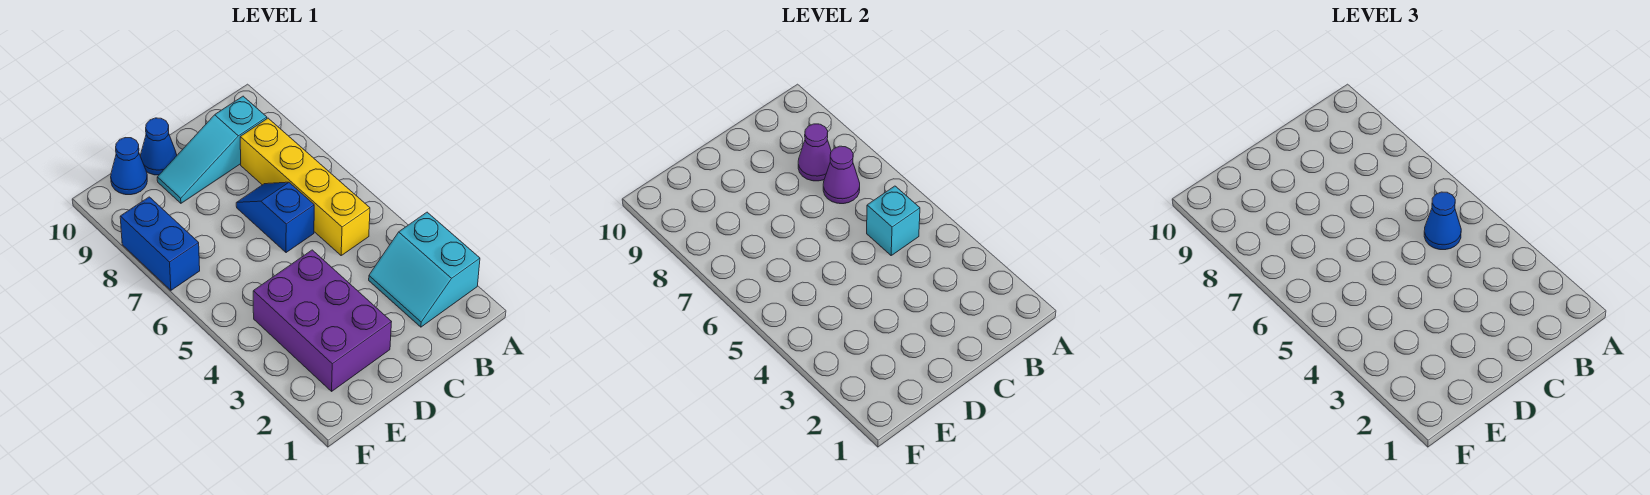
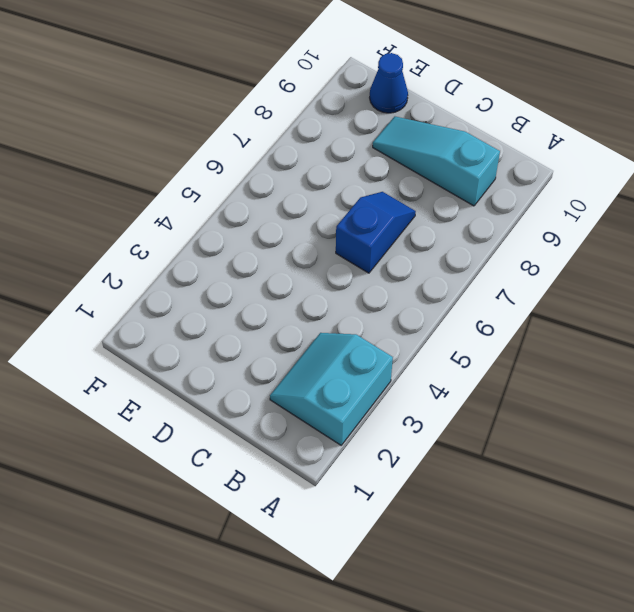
none -> yellow brick B5:B8 level 1
none -> purple brick D2:E4 level 1
none -> blue cone D10 level 1

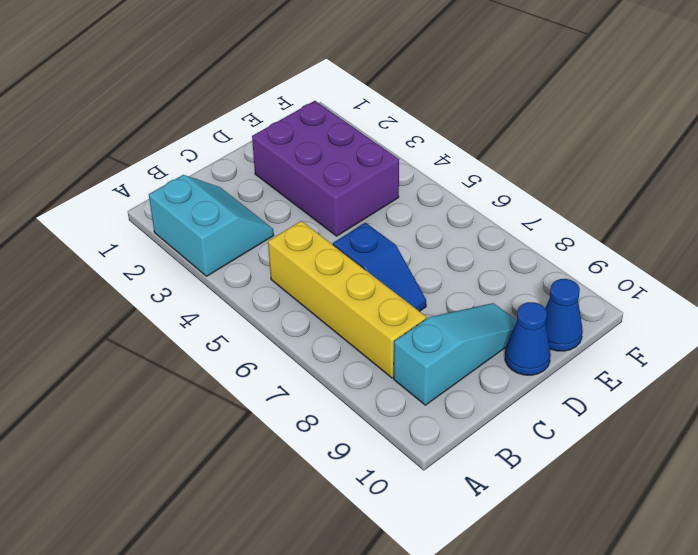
none -> blue brick F7:F8 level 1
none -> cyan brick B5 level 2
none -> purple cone B7 level 2

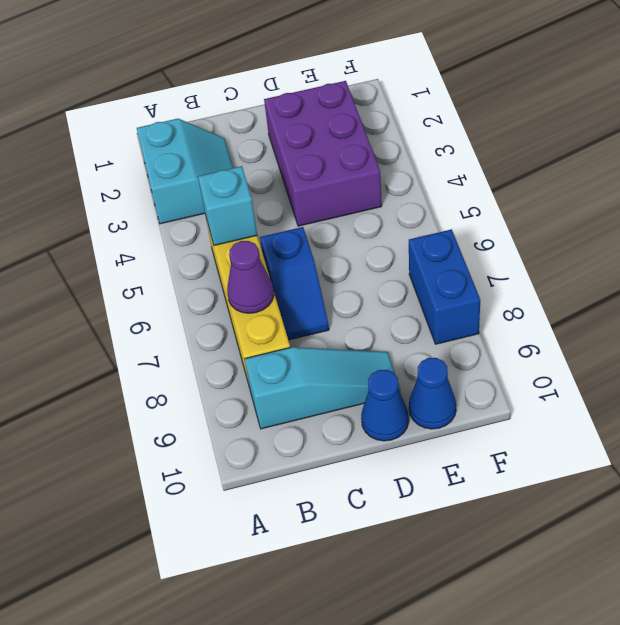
none -> purple cone B8 level 2
none -> blue cone B5 level 3

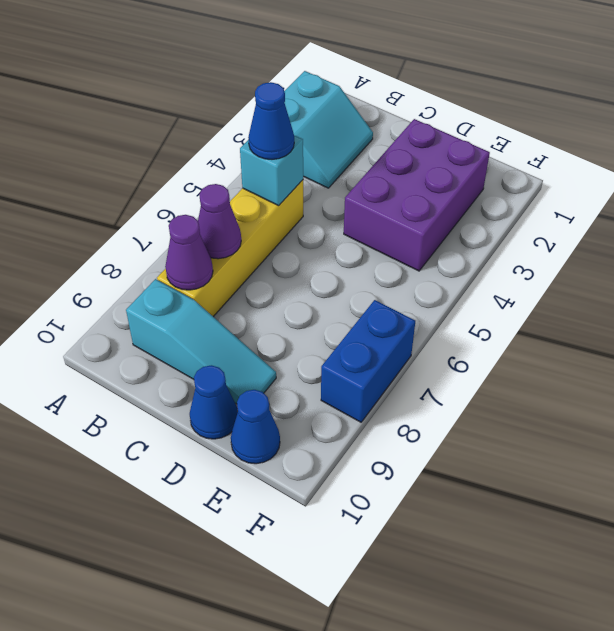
none -> blue slope C6:C7 level 1 top 6

